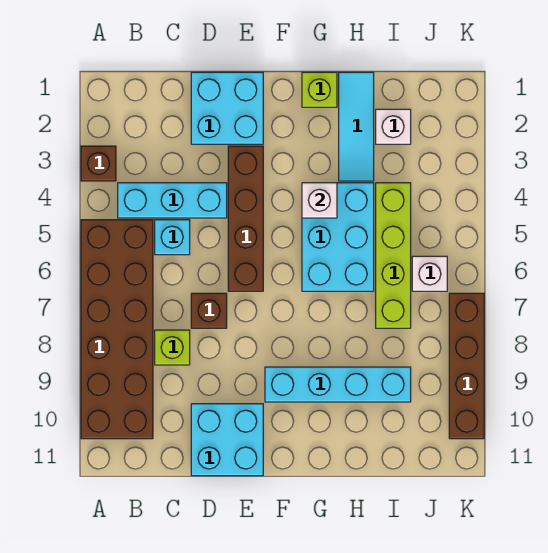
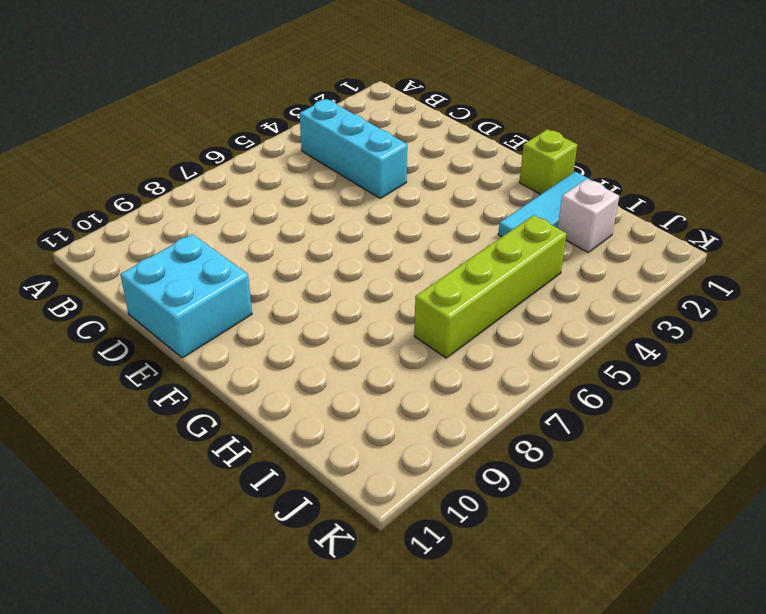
none -> brown brick A3 level 1
none -> brown brick A5:B10 level 1
none -> cyan brick C5 level 1

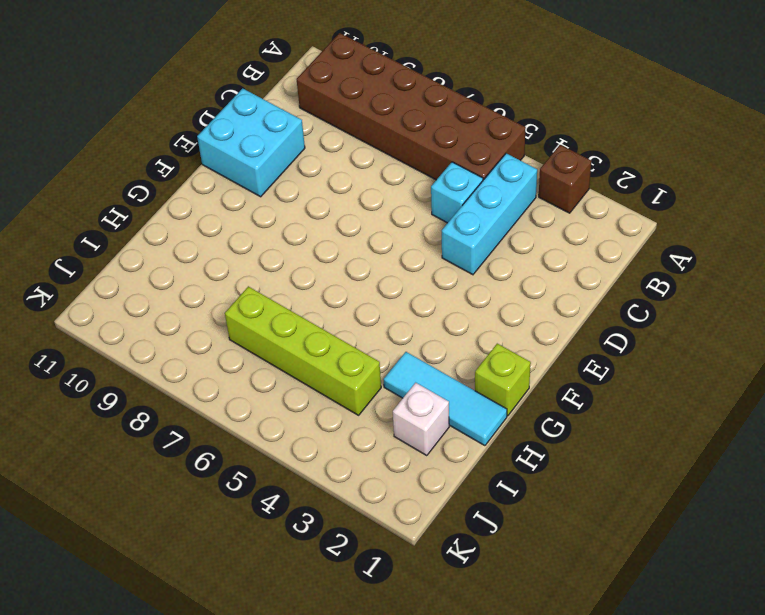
none -> lime brick C8 level 1
none -> cyan brick D1:E2 level 1
none -> brown brick D7 level 1

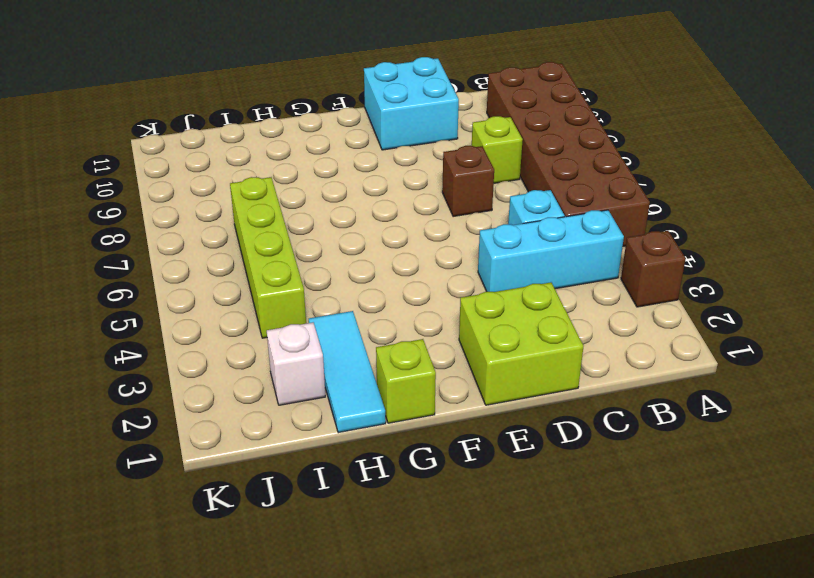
lime brick D1:E2 level 1 -> cyan brick D1:E2 level 1
none -> brown brick E3:E6 level 1
none -> cyan brick F9:I9 level 1
none -> cyan brick G4:H6 level 1

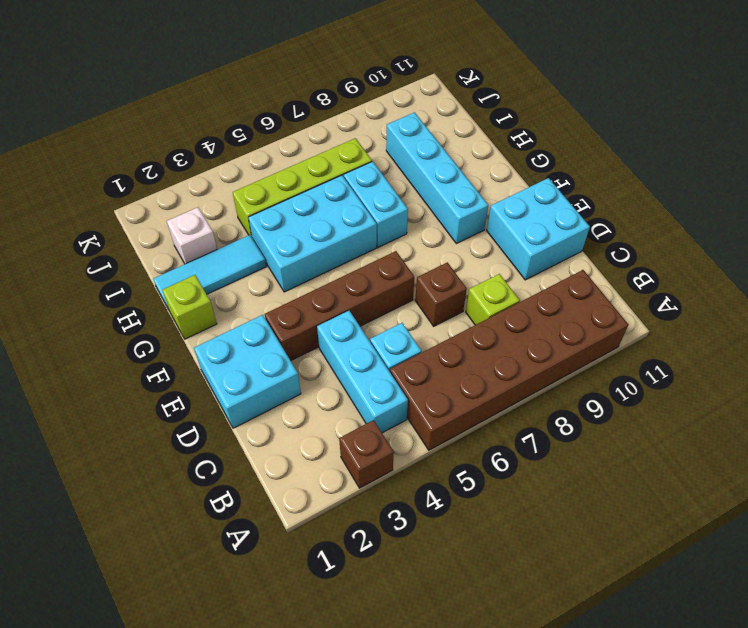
cyan brick G7:H7 level 1 -> none
none -> white brick J6 level 1
none -> brown brick K7:K10 level 1
none -> white brick G4 level 2

